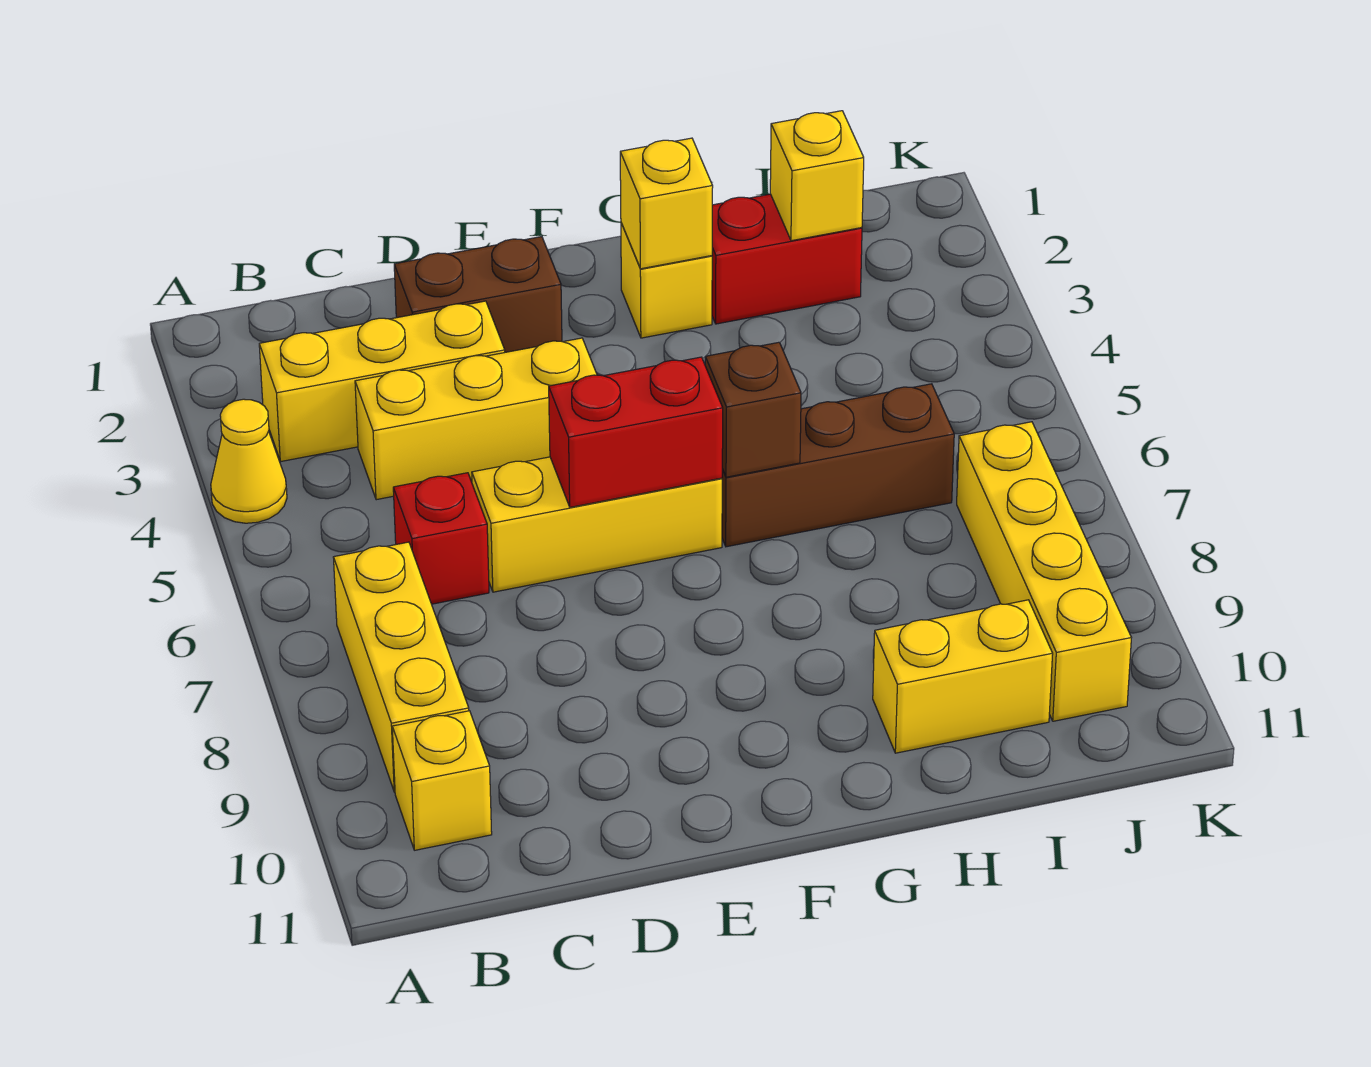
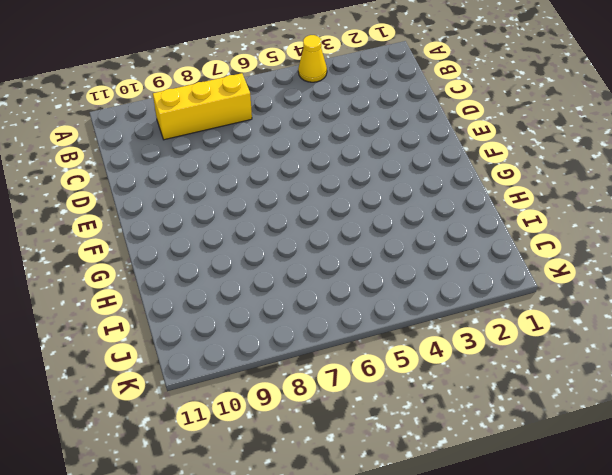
none -> yellow brick B3:D3 level 1
none -> yellow brick B10 level 1
none -> yellow brick C4:E4 level 1

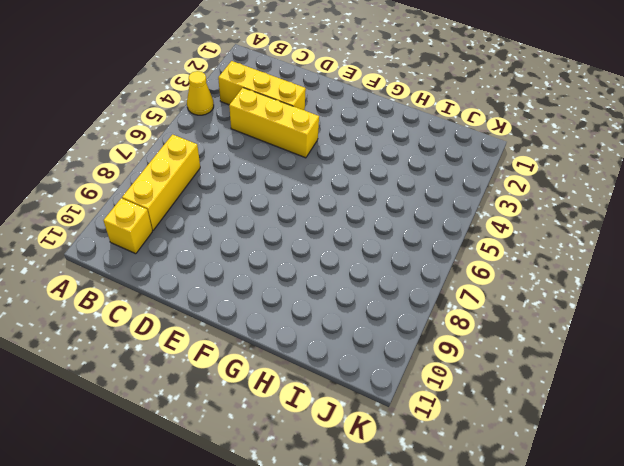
none -> red brick C6 level 1
none -> brown brick D2:E2 level 1
none -> yellow brick D6:F6 level 1

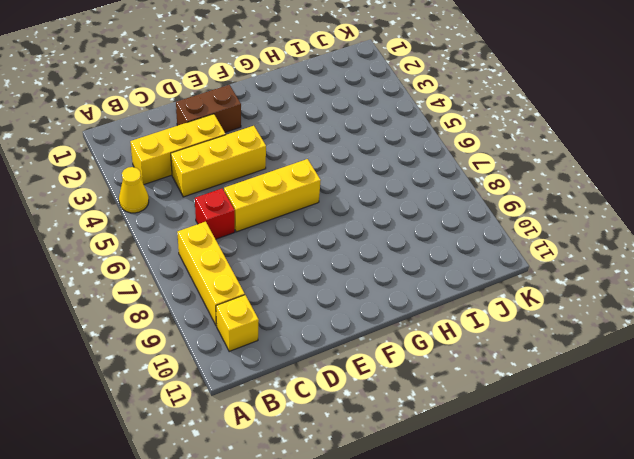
none -> yellow brick G2 level 1
none -> brown brick G6:I6 level 1
none -> red brick H2:I2 level 1

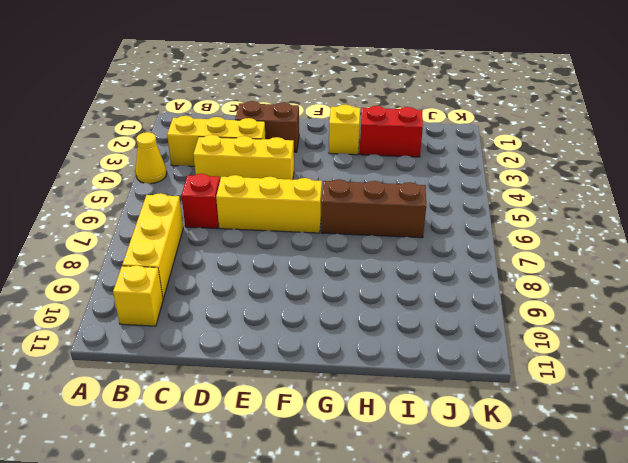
none -> yellow brick H10:I10 level 1
none -> yellow brick J7:J10 level 1
none -> red brick E6:F6 level 2

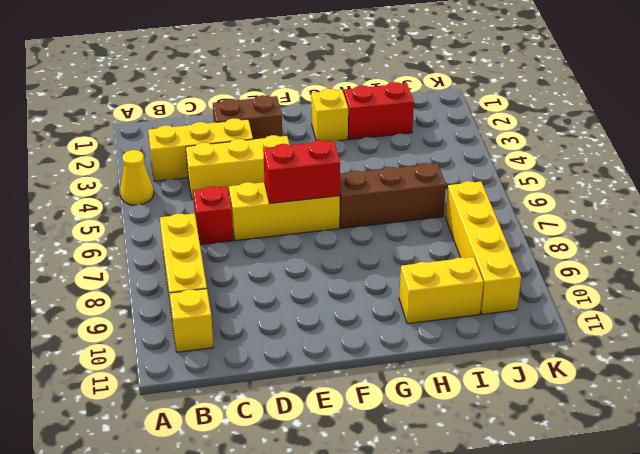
none -> yellow brick G2 level 2
none -> brown brick G6 level 2
none -> yellow brick I2 level 2

